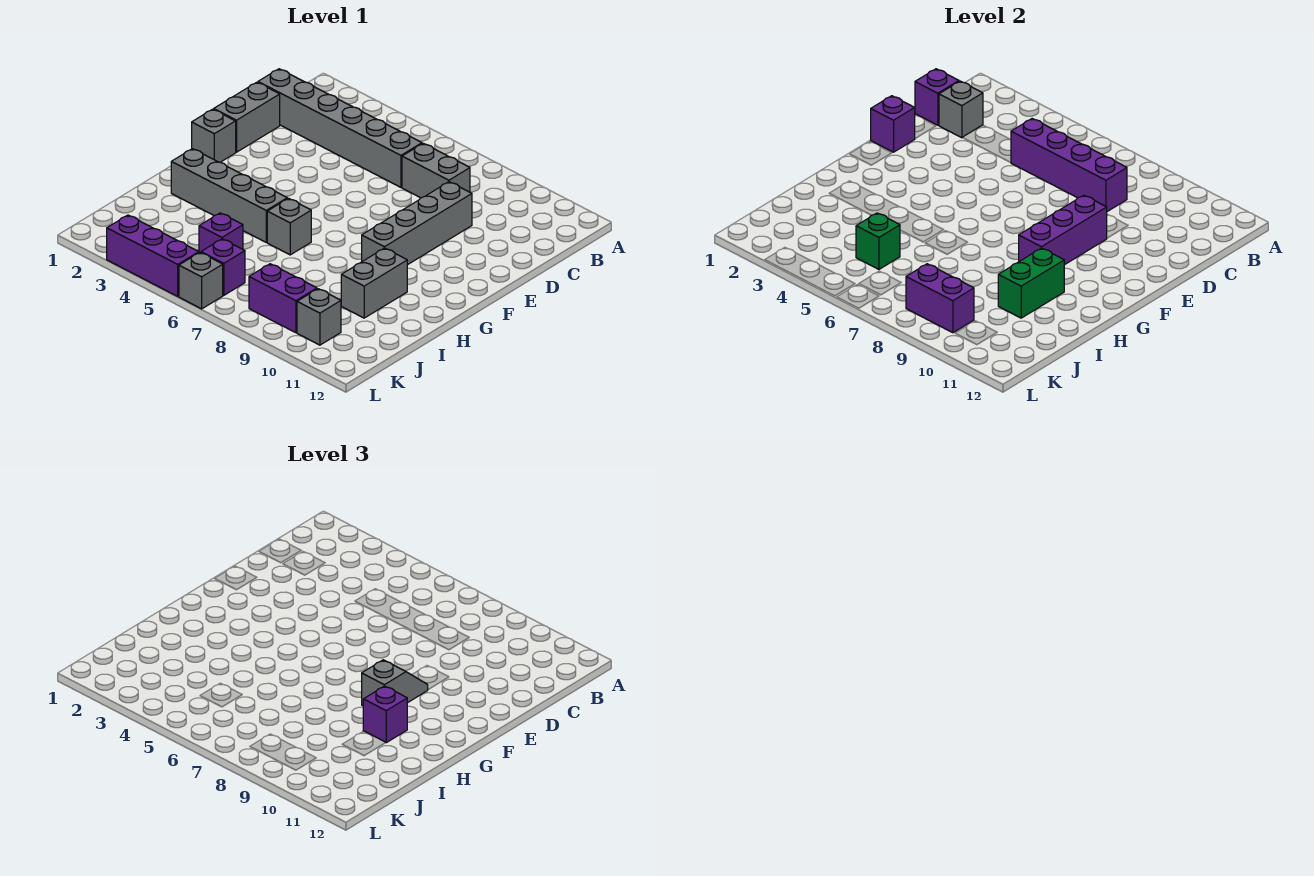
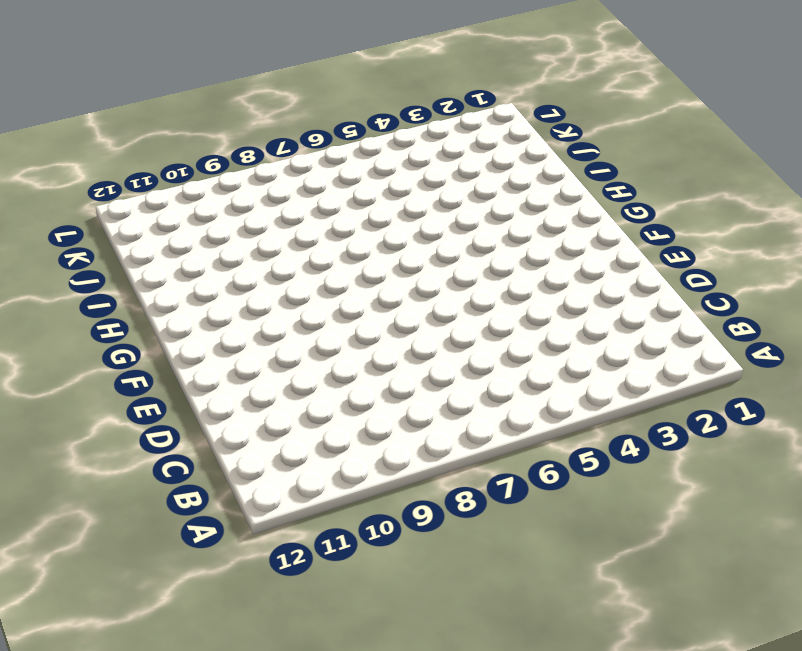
none -> grey brick C1:C6 level 1
none -> grey brick C7:C8 level 1
none -> grey brick D1:E1 level 1

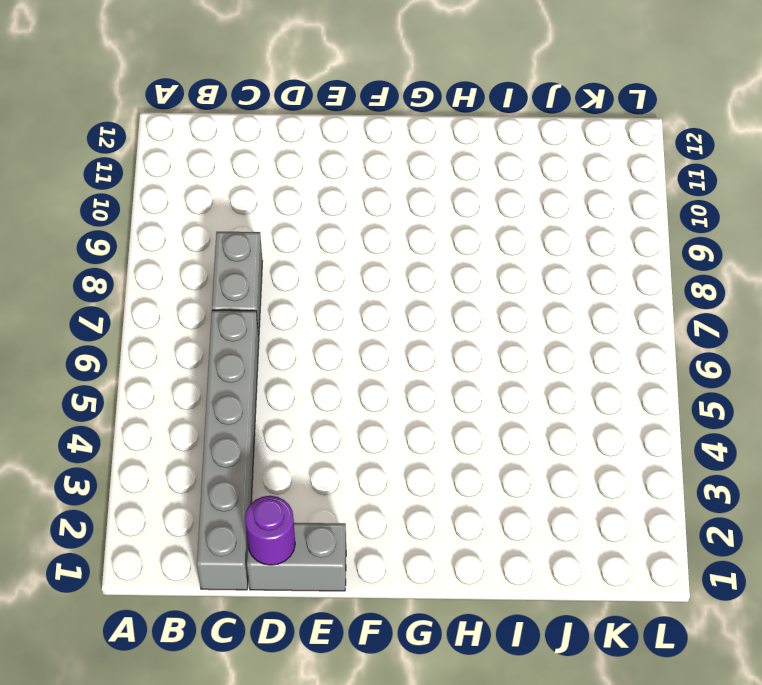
purple round brick D1 level 2 -> none
none -> grey brick D9:G9 level 1
none -> grey brick F1 level 1
none -> grey brick H2:H5 level 1

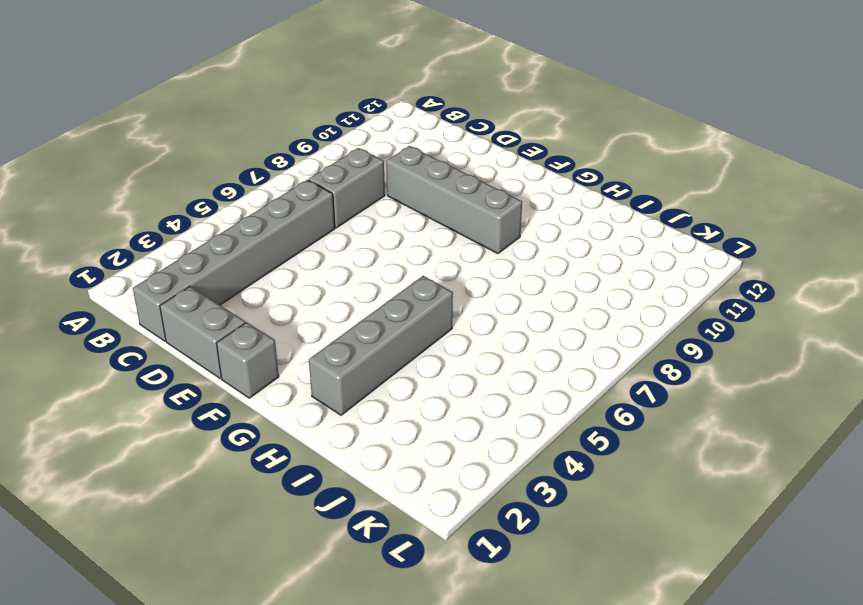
none -> grey brick H6 level 1
none -> grey brick H10:I10 level 1
none -> purple brick J5 level 1

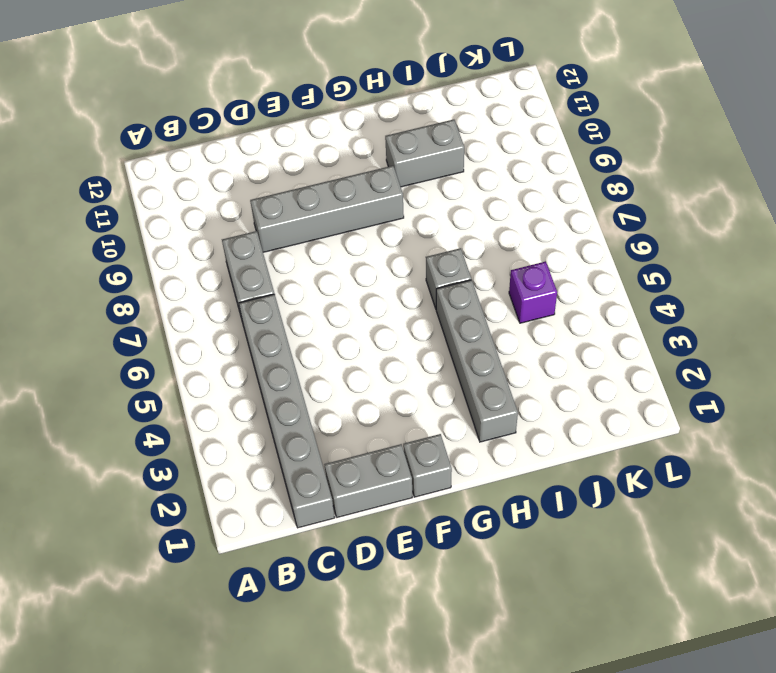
none -> purple brick K6 level 1
none -> purple brick K8:K9 level 1
none -> grey brick K10 level 1

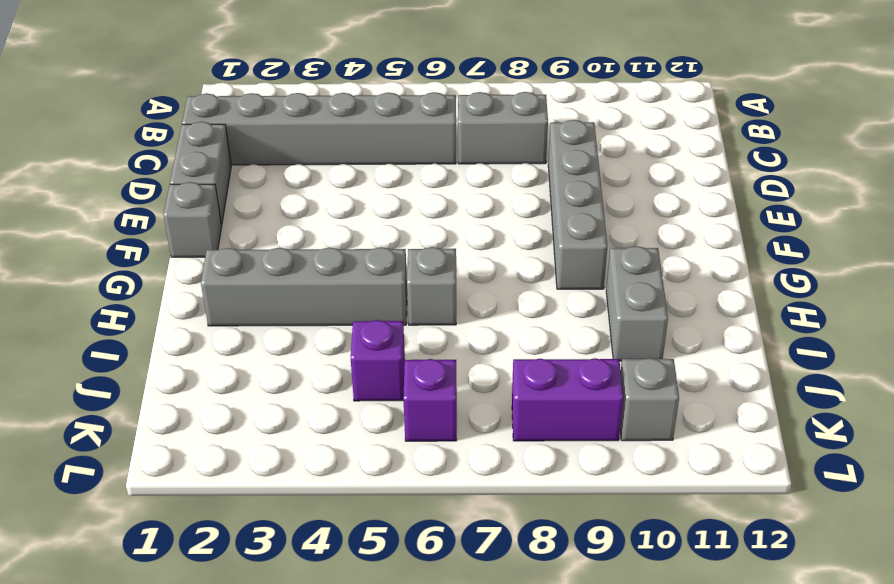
none -> purple brick L3:L5 level 1
none -> grey brick L6 level 1
none -> purple brick C1 level 2

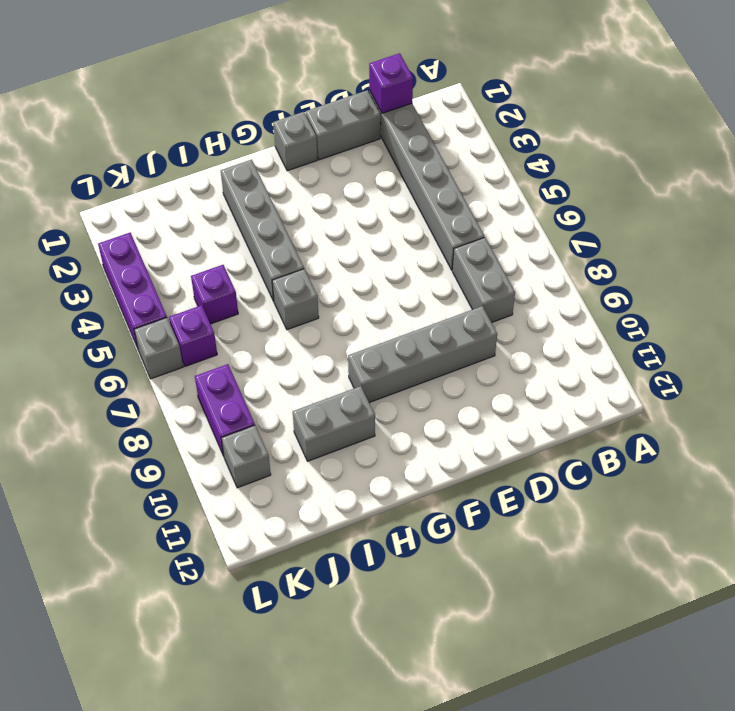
none -> grey brick C2 level 2
none -> purple brick C5:C8 level 2
none -> purple brick E1 level 2

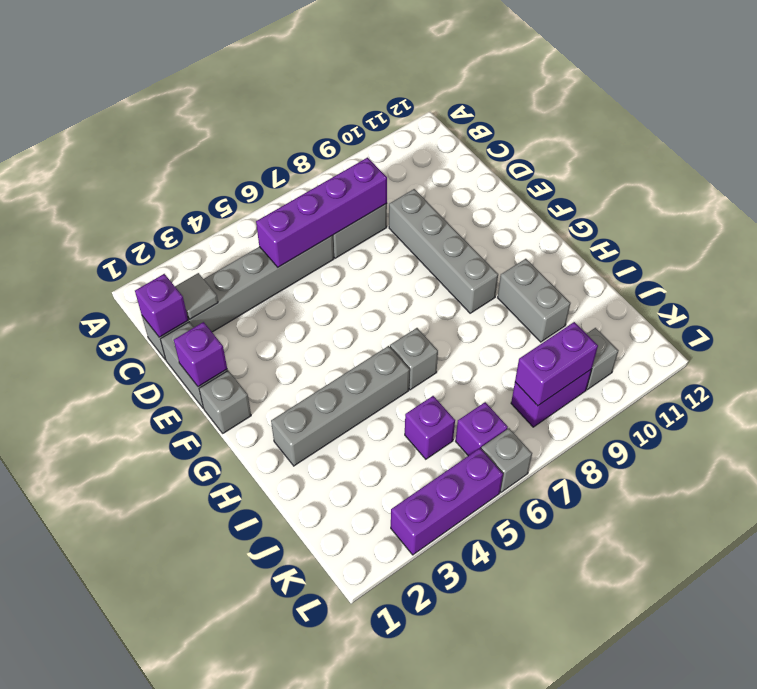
grey tile C2 level 2 -> grey brick C2 level 2
none -> purple brick E9:G9 level 2
none -> green brick H10:I10 level 2
none -> green brick J5 level 2

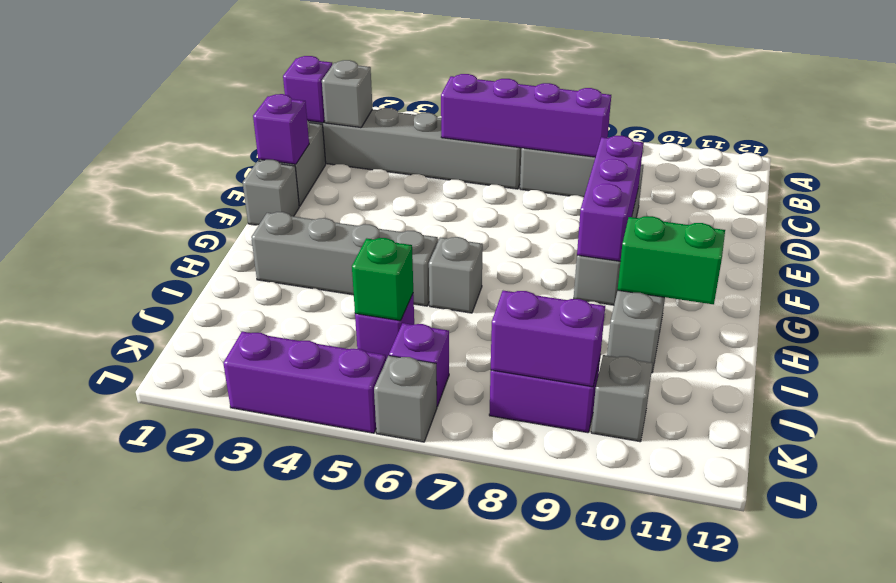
green brick H10:H11 level 2 -> green brick H10:I10 level 2
none -> grey slope F9:G9 level 3 top G
none -> purple brick H10 level 3

